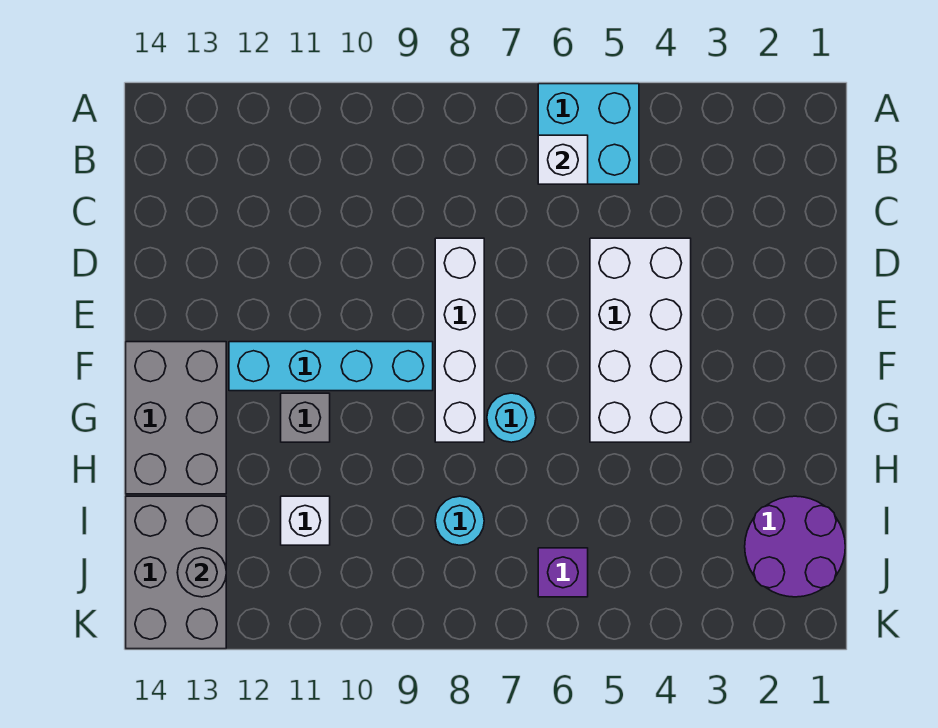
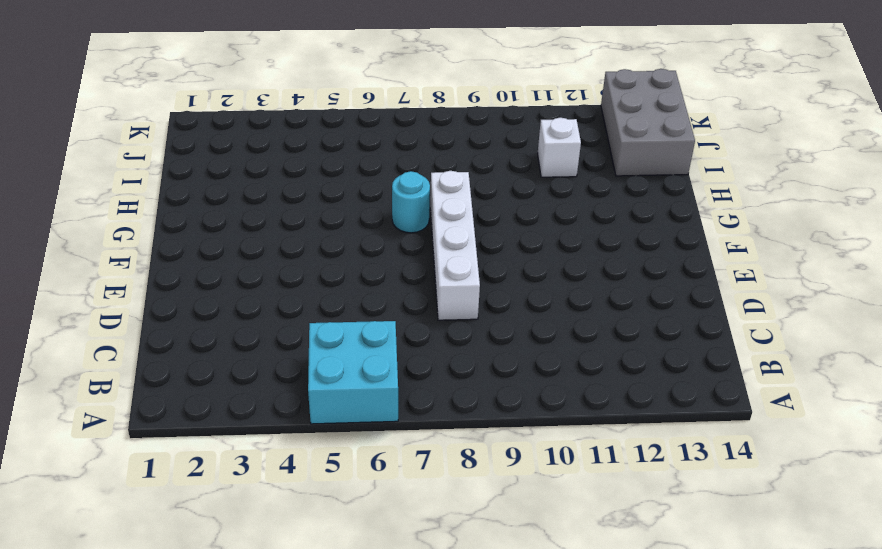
none -> white brick D4:G5 level 1
none -> cyan brick F9:F12 level 1
none -> grey brick F13:H14 level 1

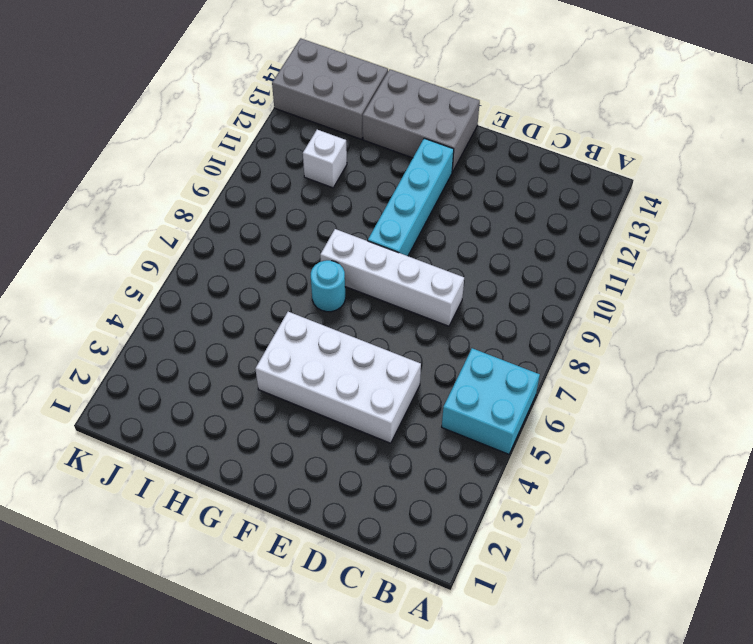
none -> grey brick G11 level 1
none -> purple round brick I1:J2 level 1
none -> cyan round brick I8 level 1

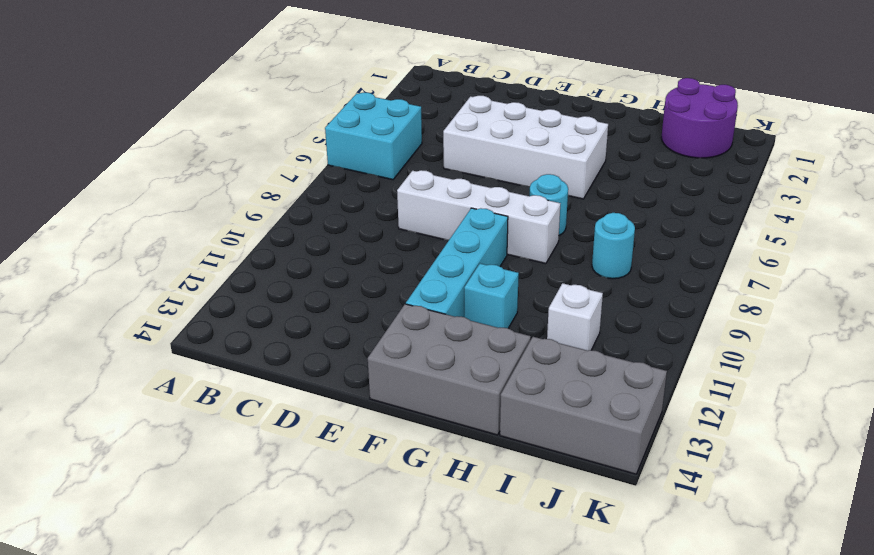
cyan brick G11 level 1 -> grey brick G11 level 1
none -> purple brick J6 level 1
none -> white brick B6 level 2
none -> grey round brick J13 level 2

